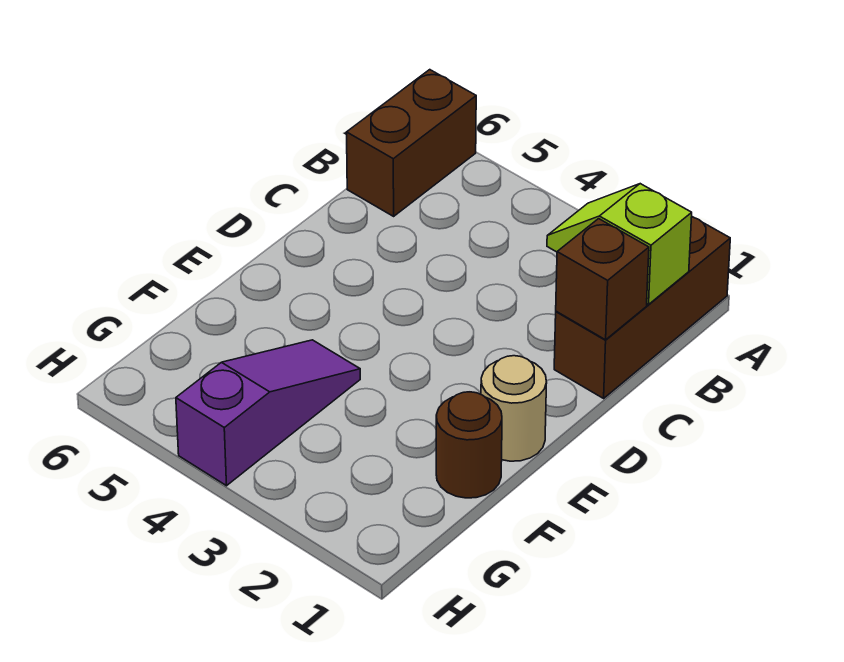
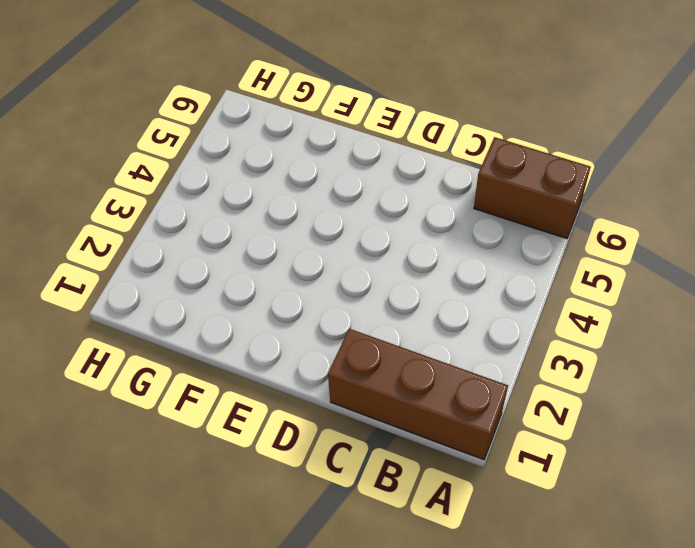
none -> tan round brick E1 level 1
none -> brown round brick F1 level 1

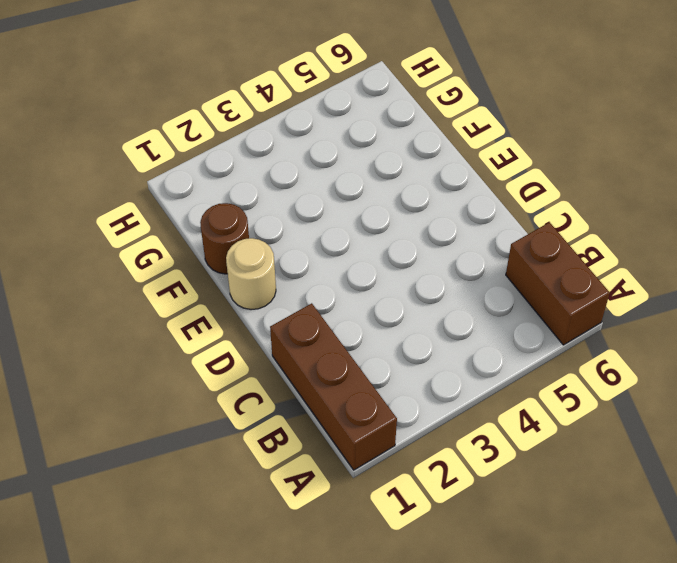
none -> purple slope F4:H4 level 1 top H
none -> lime slope B1:B2 level 2 top 1

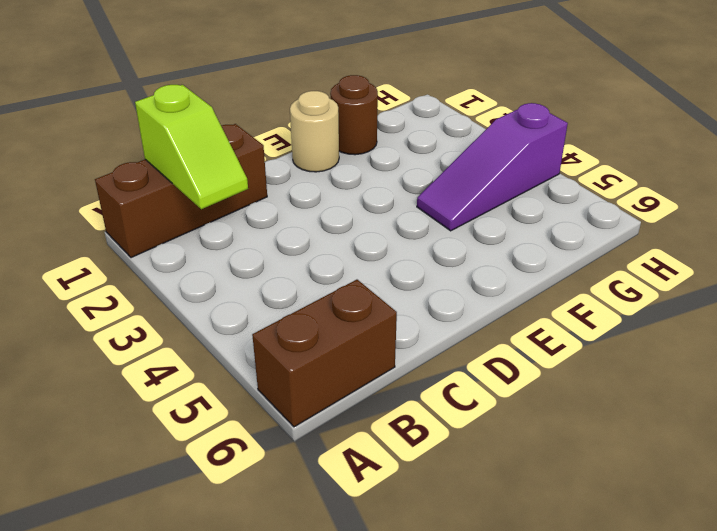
none -> brown brick C1 level 2

